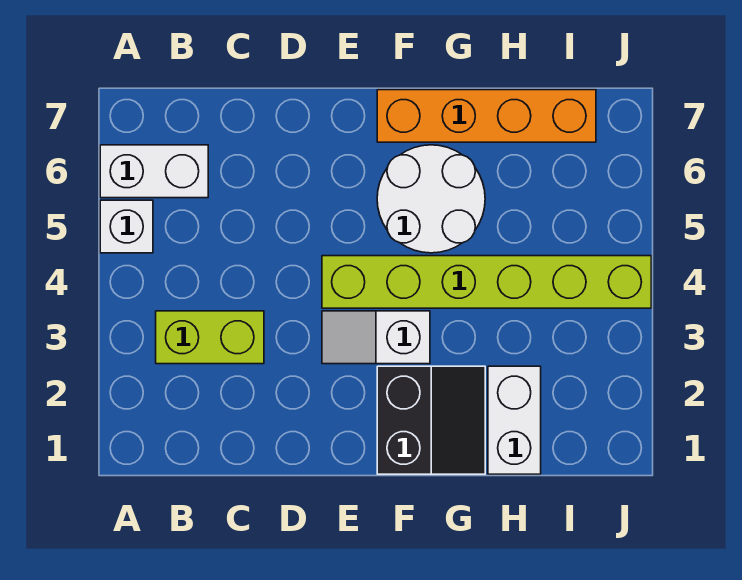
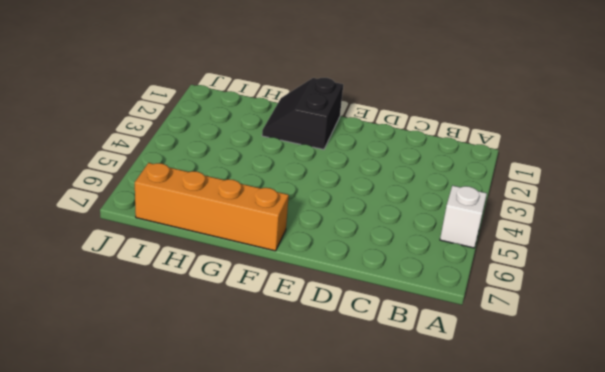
none -> white brick A6:B6 level 1
none -> lime brick B3:C3 level 1

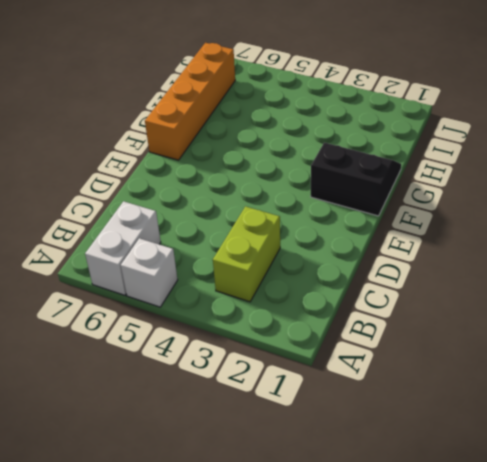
none -> white slope E3:F3 level 1 top F
none -> lime brick E4:J4 level 1

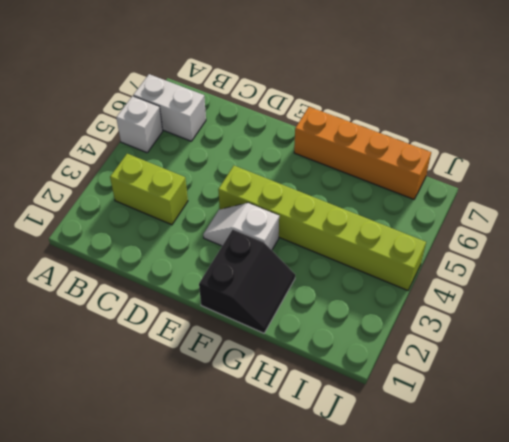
none -> white round brick F5:G6 level 1
none -> white brick H1:H2 level 1

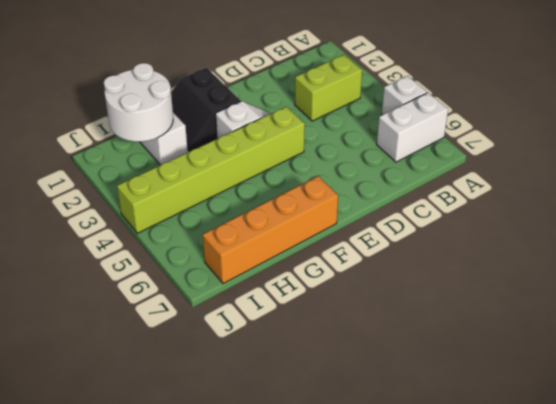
white round brick H1:I2 level 2 -> white round brick F5:G6 level 1

